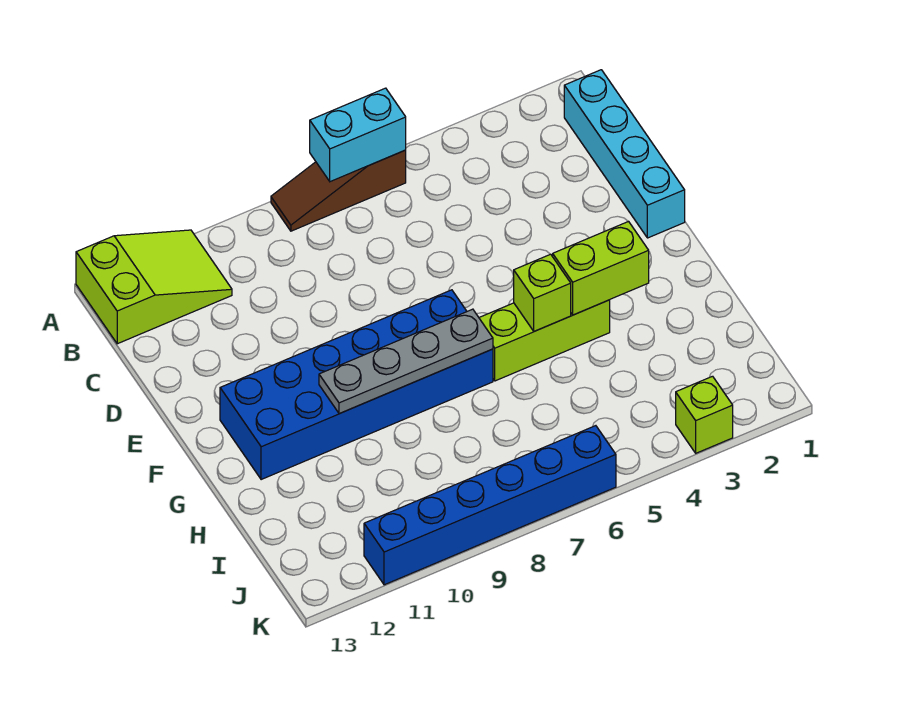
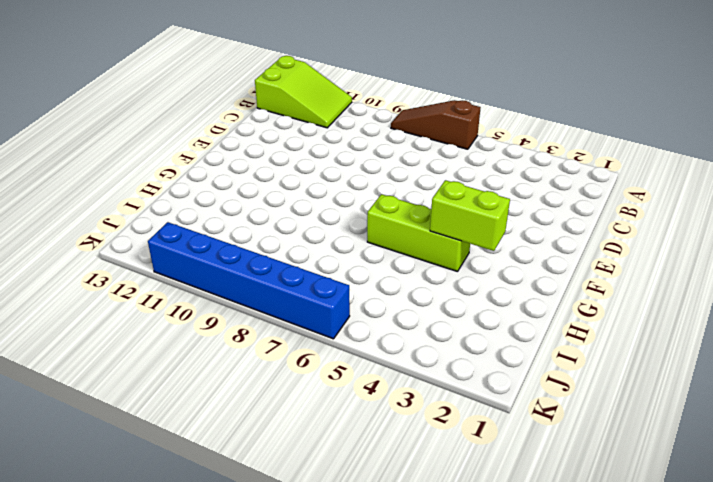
none -> cyan brick B1:E1 level 1
none -> blue brick F7:G12 level 1

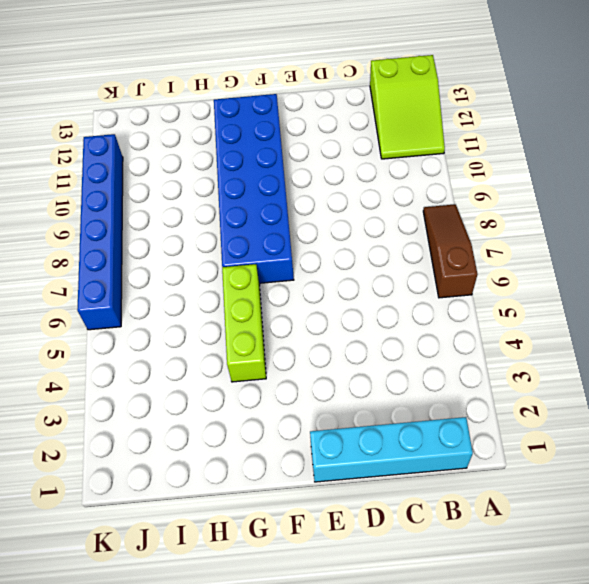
none -> lime brick K3 level 1
none -> cyan brick A6:A7 level 2

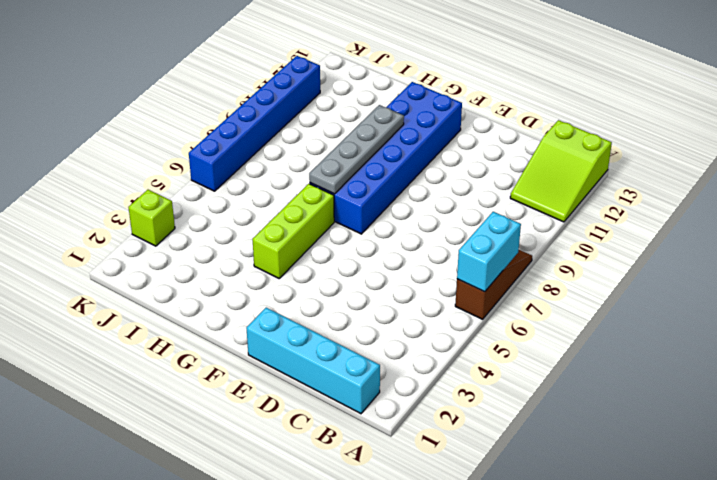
none -> lime brick G3:G4 level 2
none -> lime brick G5 level 2

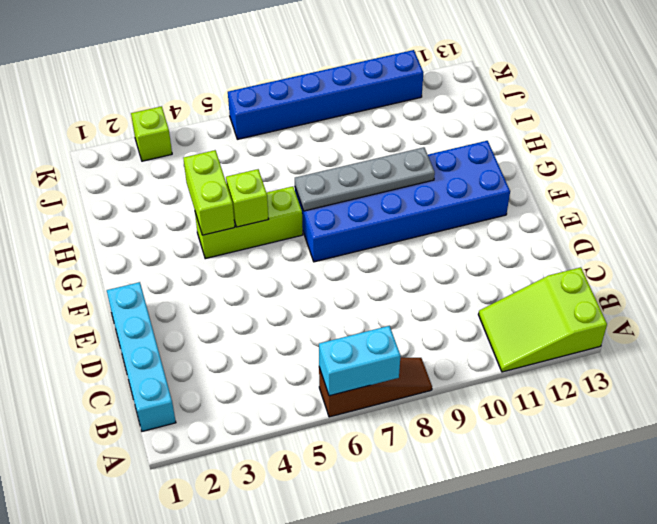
lime brick G4:H4 level 2 -> lime brick G3:G4 level 2

